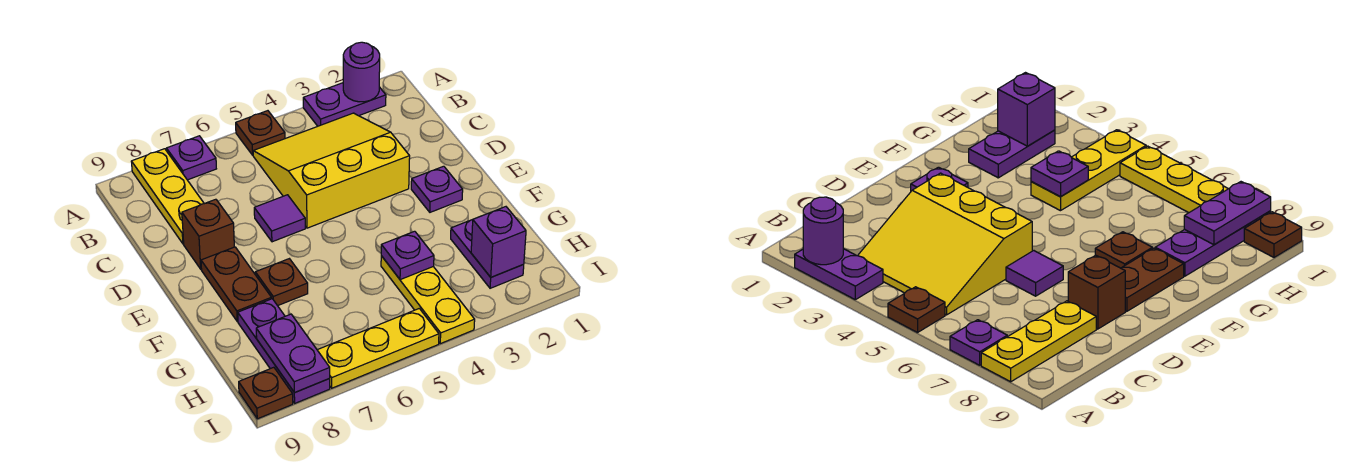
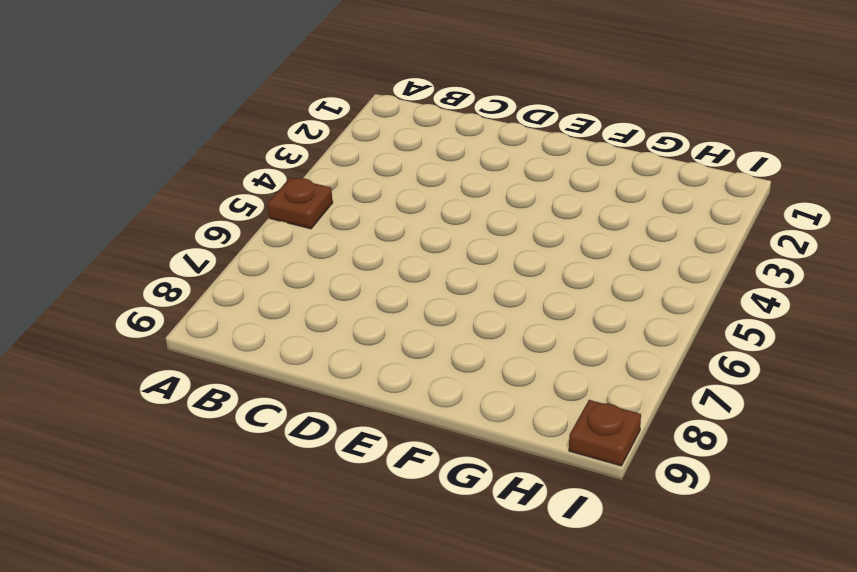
none -> purple plate A2:A3 level 1
none -> purple plate A7 level 1
none -> yellow plate A8:C8 level 1

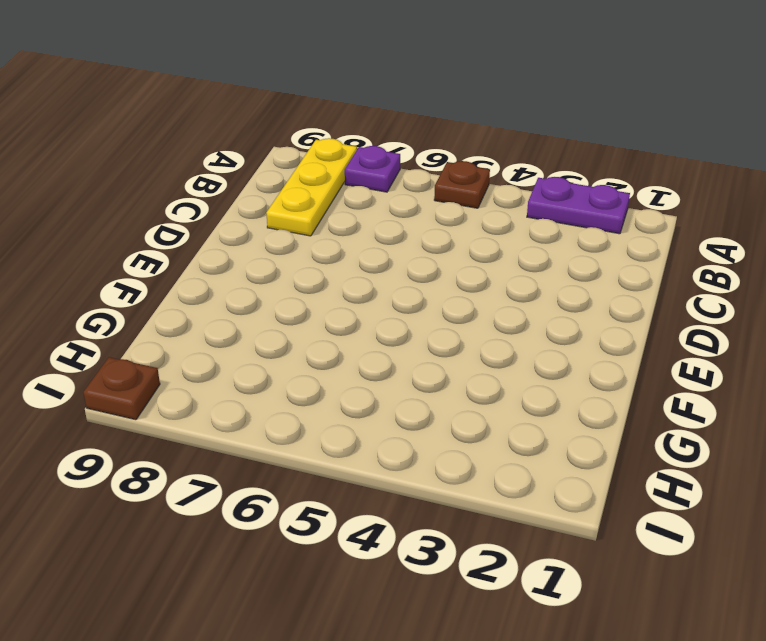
none -> yellow slope B3:D5 level 1 top D
none -> purple tile D6 level 1
none -> brown brick D8 level 1

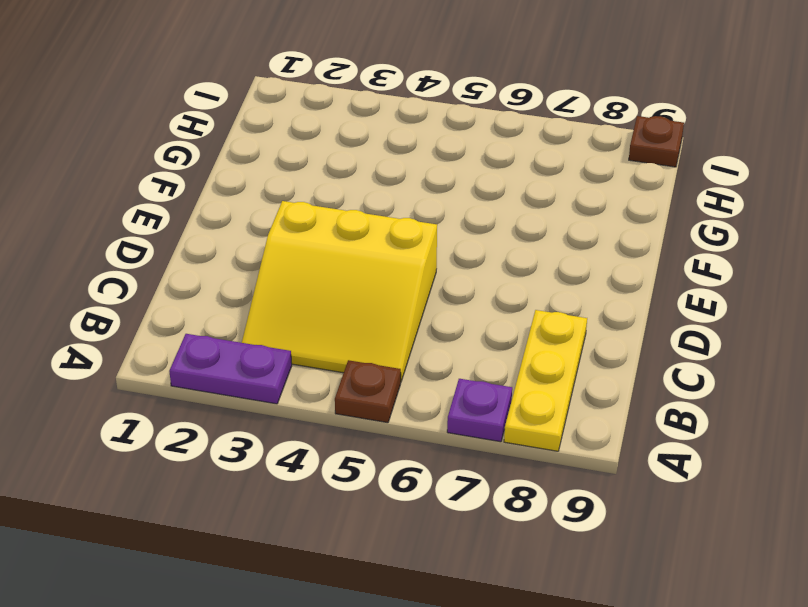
none -> purple tile D6 level 1
none -> brown brick D8 level 1
none -> purple plate E2 level 1

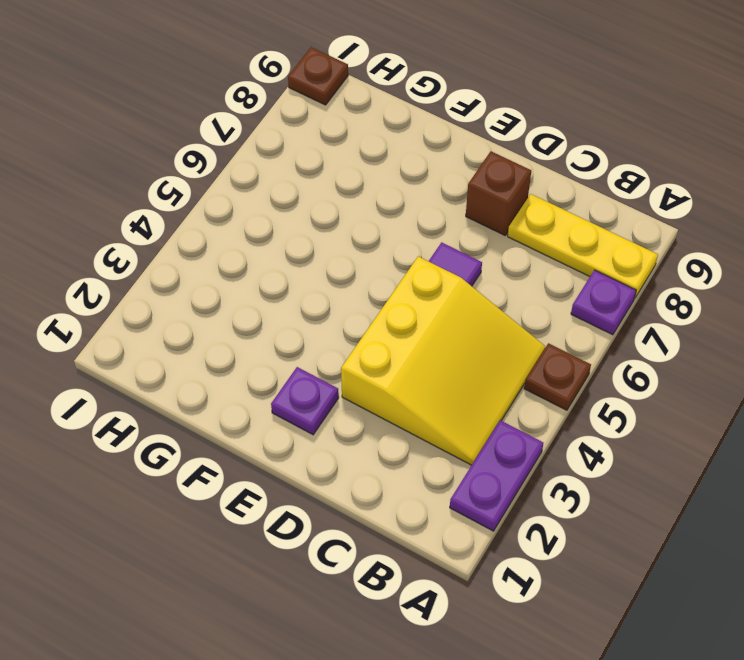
none -> brown plate E8:F8 level 1
none -> brown plate F7 level 1
none -> purple plate G2:H2 level 1

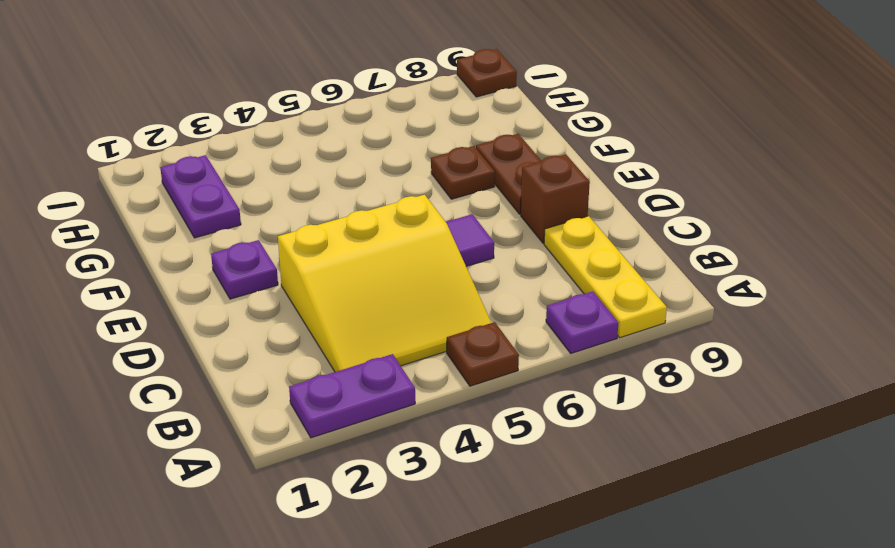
none -> yellow plate G4:I4 level 1
none -> purple plate G8:I8 level 1
none -> yellow plate I5:I7 level 1

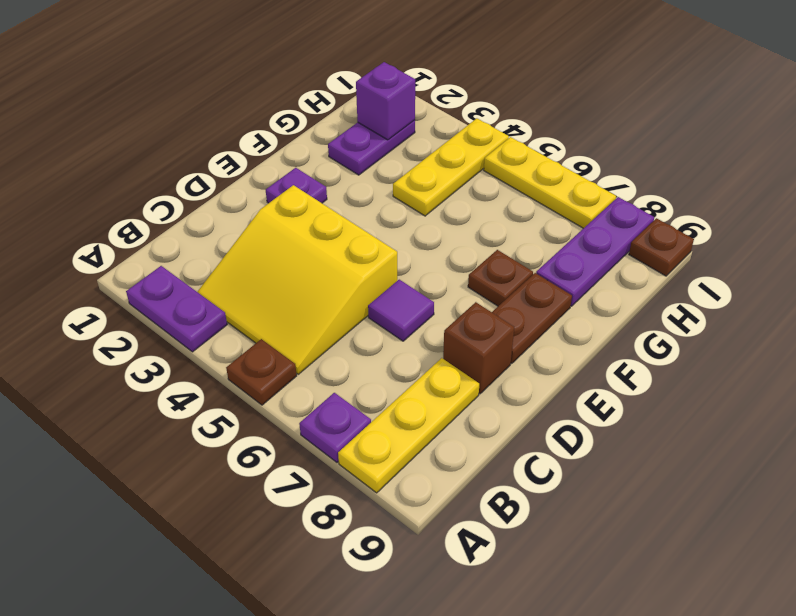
none -> purple round brick A2 level 2
none -> purple plate G4 level 2
none -> purple plate H8:I8 level 2

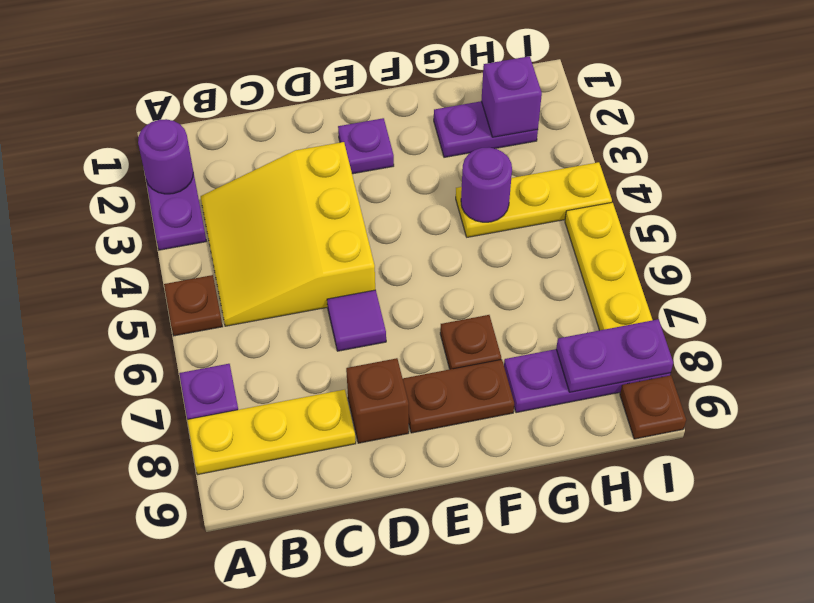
purple round brick G4 level 2 -> purple plate G4 level 2

